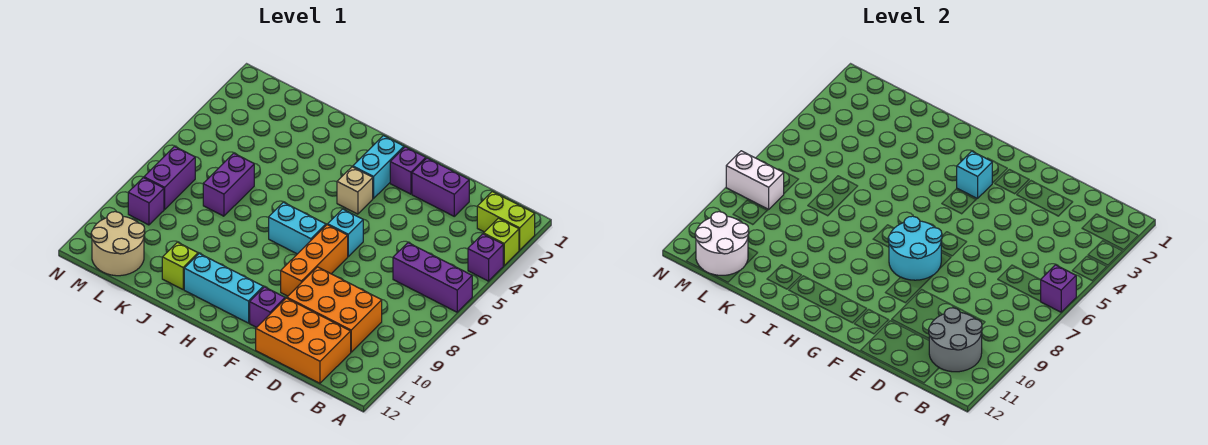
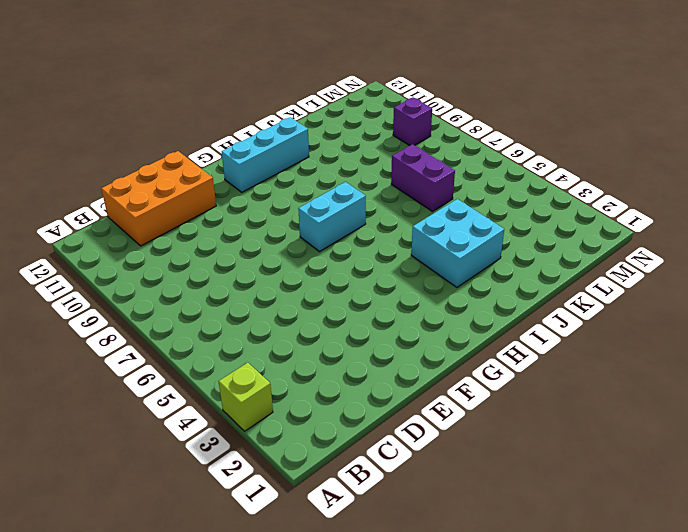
cyan brick I3:J4 level 1 -> none
none -> lime brick A2:B2 level 1
none -> purple brick A4 level 1
none -> purple brick A6:C6 level 1

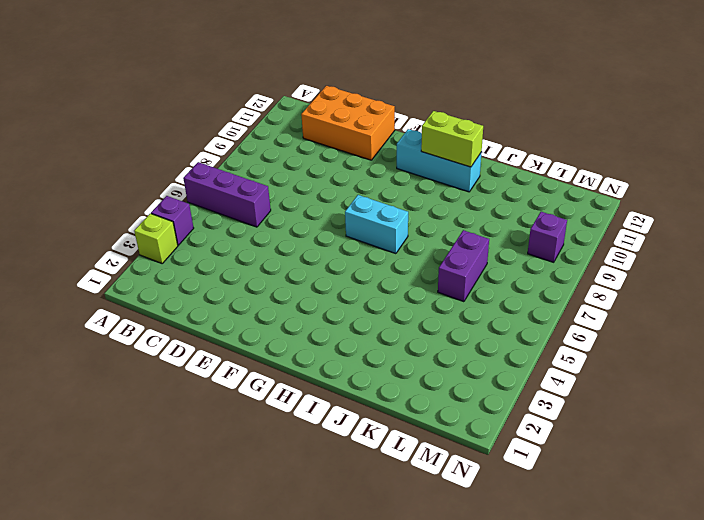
lime brick H11:I11 level 2 -> lime brick A2:B2 level 1
none -> orange brick C9:E10 level 1
none -> purple brick D2:E2 level 1
none -> purple brick F2 level 1

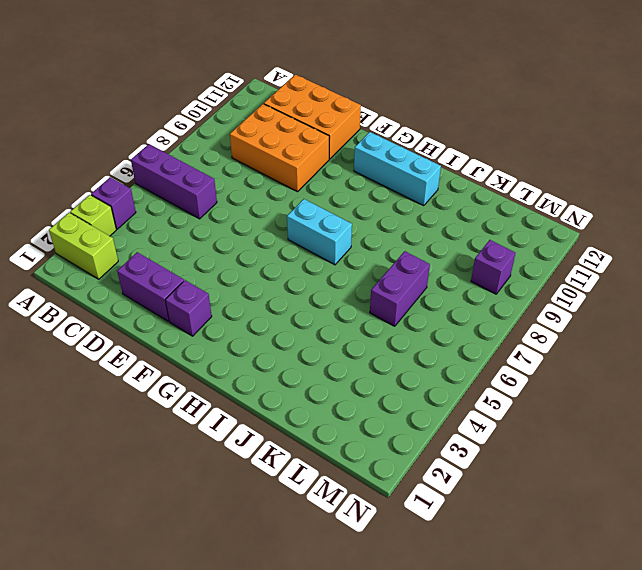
none -> cyan brick F6 level 1
none -> orange brick F7:F9 level 1
none -> purple brick F11 level 1

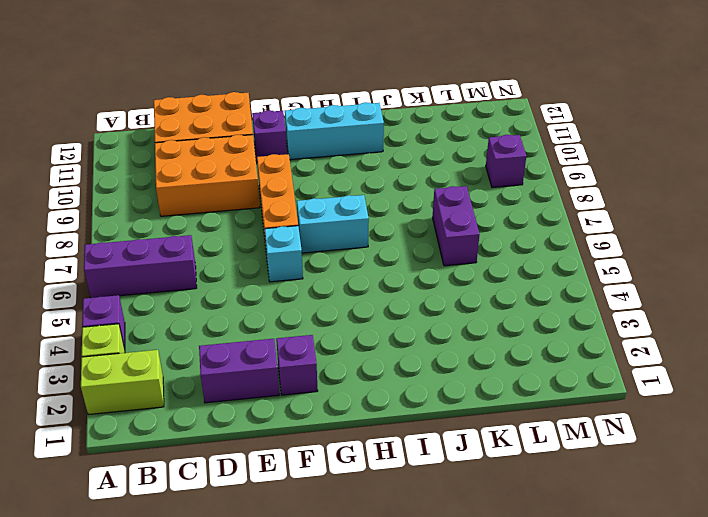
none -> cyan brick G2:G3 level 1
none -> tan brick G4 level 1
none -> lime brick J11 level 1

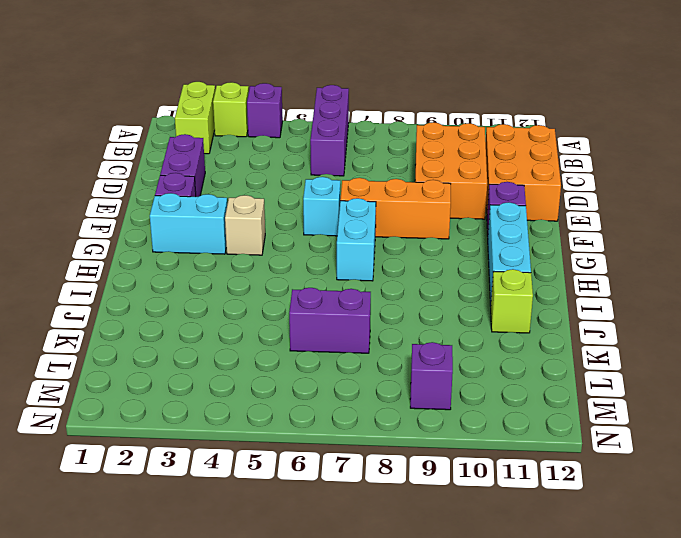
none -> tan round brick L11:M12 level 1
none -> purple brick M7:M8 level 1
none -> purple brick A6 level 2

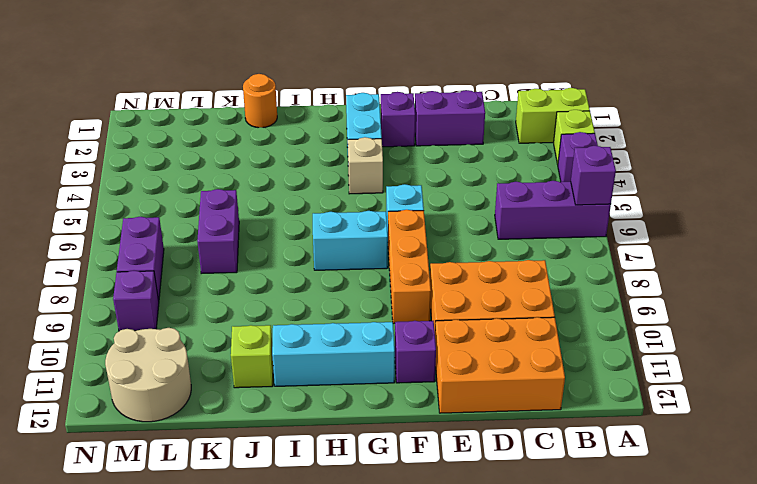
orange round brick J1 level 1 -> none
none -> grey round brick B10:C11 level 2
none -> cyan round brick F7:G8 level 2
none -> cyan brick G3 level 2

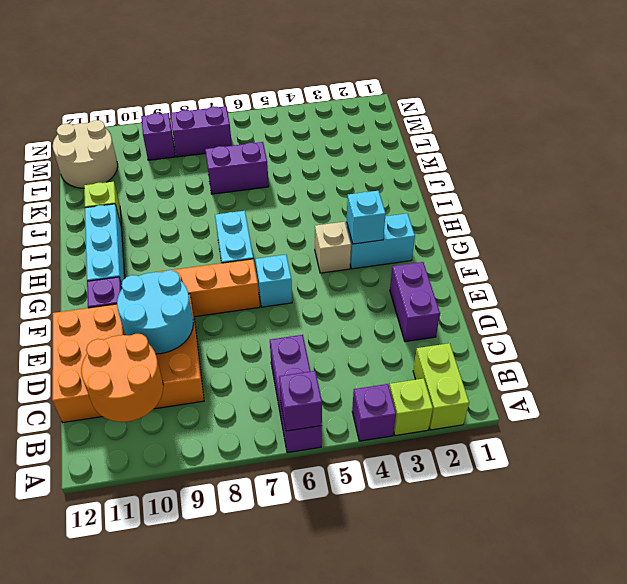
orange round brick B10:C11 level 2 -> grey round brick B10:C11 level 2
cyan round brick D9:E10 level 2 -> cyan round brick F7:G8 level 2
none -> purple brick F2 level 1
none -> white round brick L11:M12 level 2
none -> white brick M8:N8 level 2

